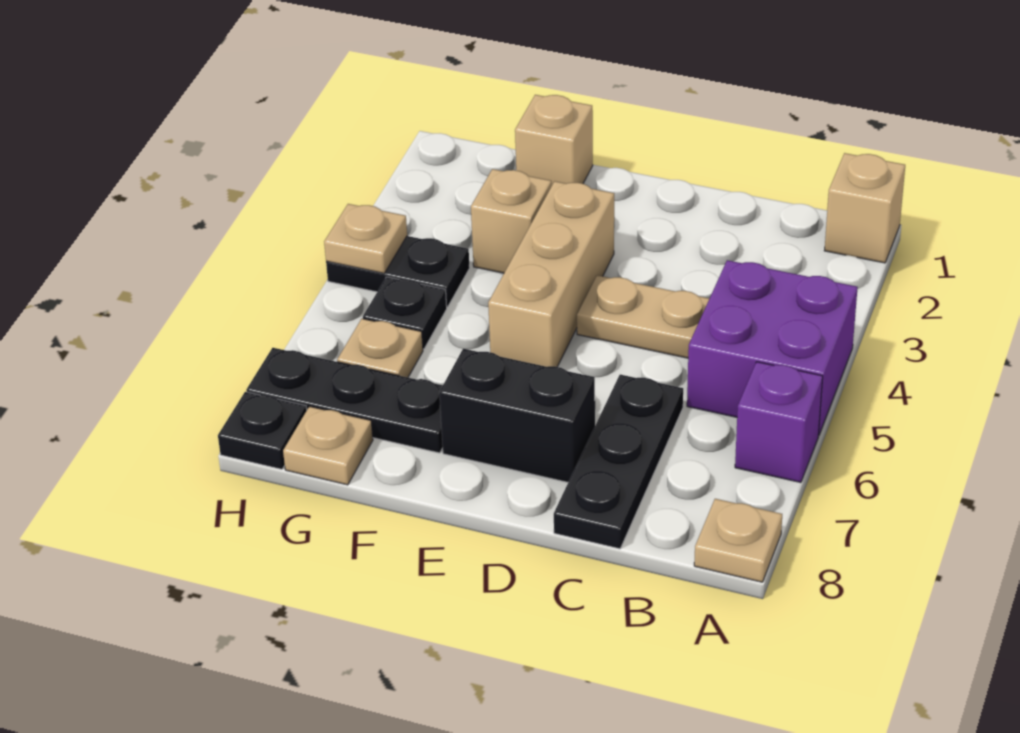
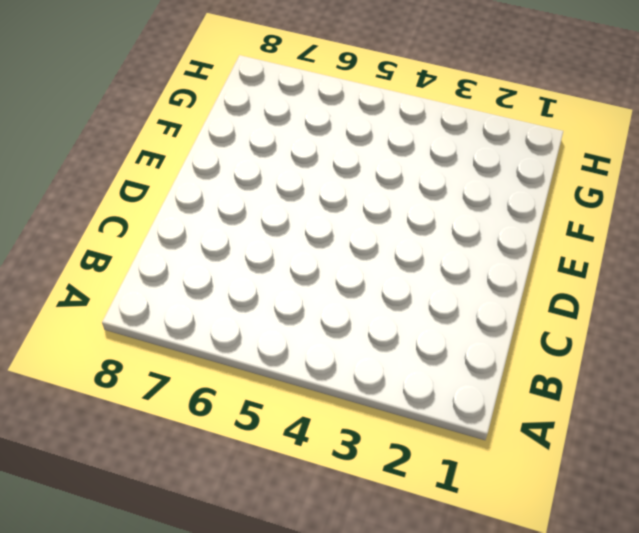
none -> tan brick A1 level 1
none -> purple brick A4:B5 level 1
none -> purple brick A6 level 1

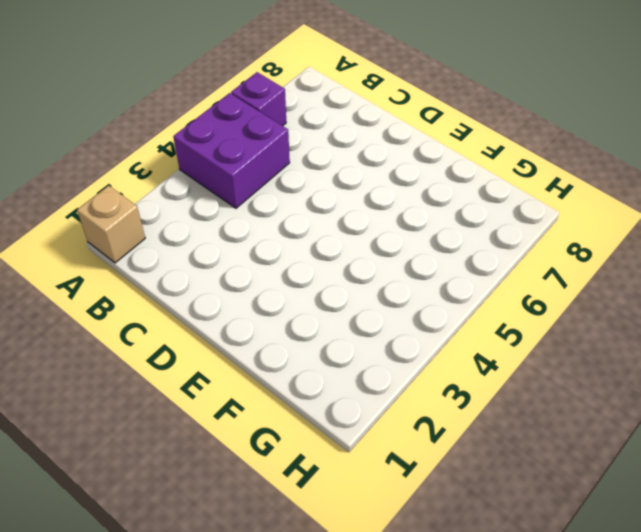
none -> tan plate A8 level 1
none -> tan plate C4:D4 level 1
none -> black plate C6:C8 level 1

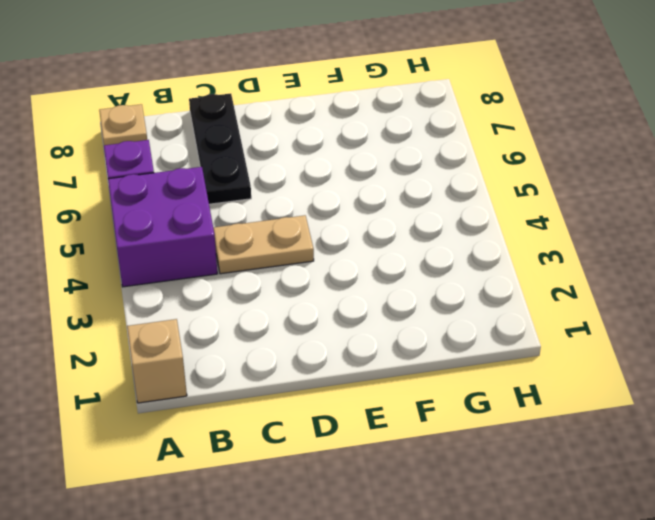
none -> black brick D7:E7 level 1
none -> tan brick E3:E5 level 1
none -> tan brick F1 level 1

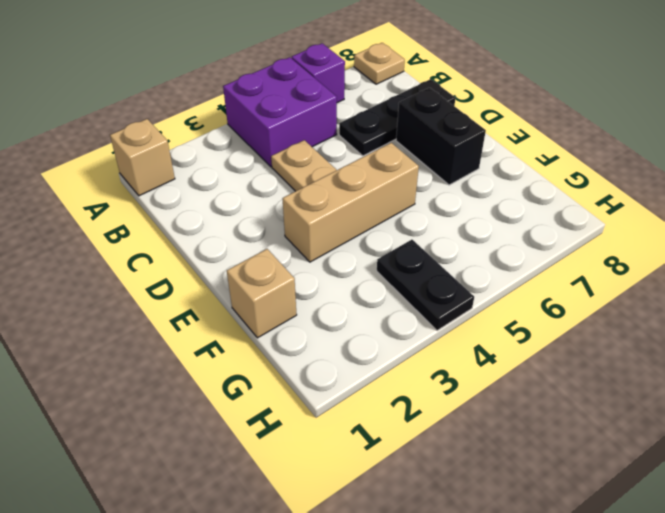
none -> tan brick F3 level 1
none -> black plate F7:H7 level 1
none -> black plate G5 level 1

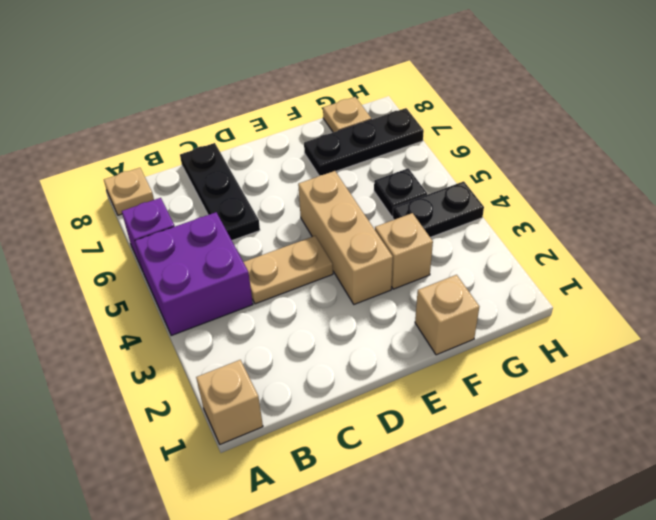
none -> black brick D7:E7 level 1
none -> tan plate G6 level 1
none -> black plate H8 level 1

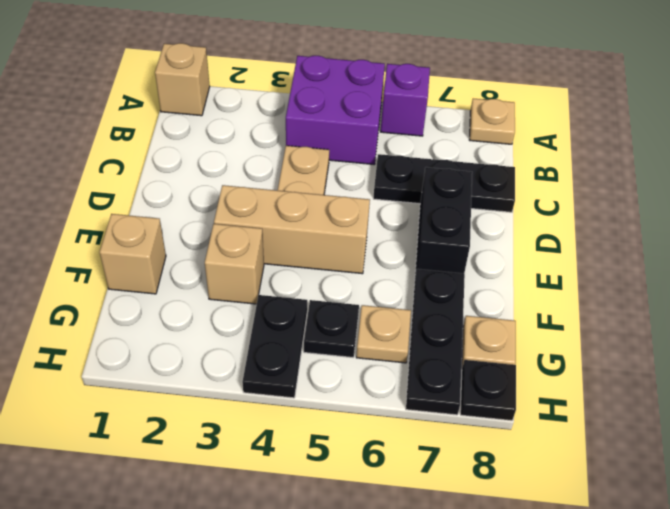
none -> tan plate H4 level 2

